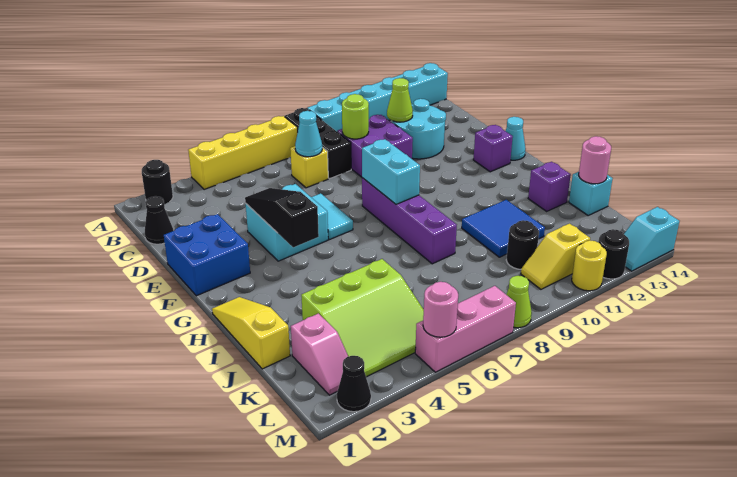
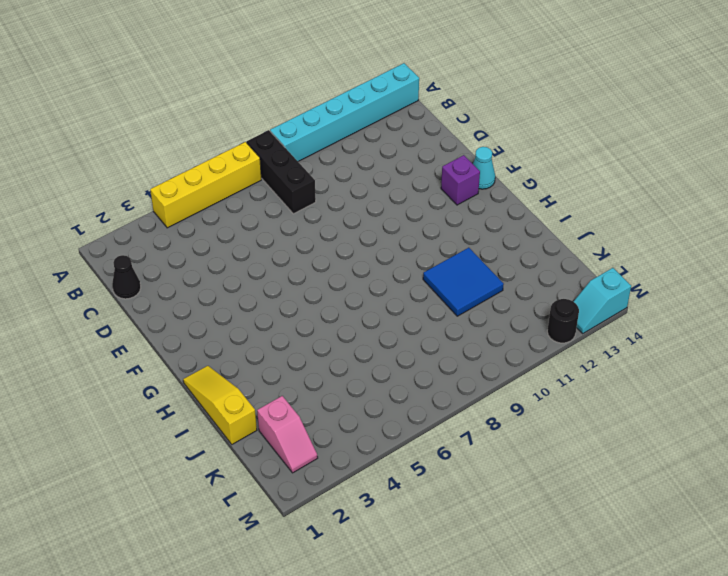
none -> black round brick A2 level 1
none -> yellow brick C7 level 1
none -> purple brick C9:D10 level 1
none -> cyan round brick C11:D12 level 1

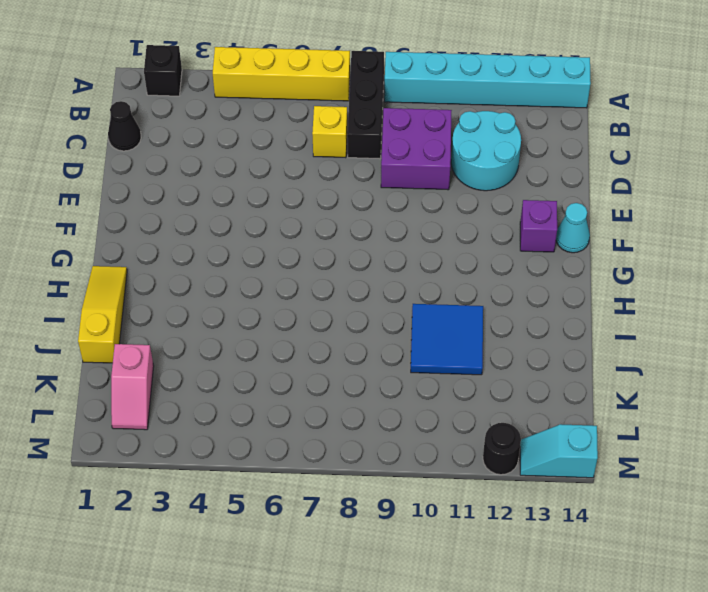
black brick A2 level 1 -> black round brick A2 level 1
none -> blue brick E1:F2 level 1
none -> cyan brick E4:F5 level 1
none -> cyan tile E6:F6 level 1
none -> purple brick F8:I8 level 1

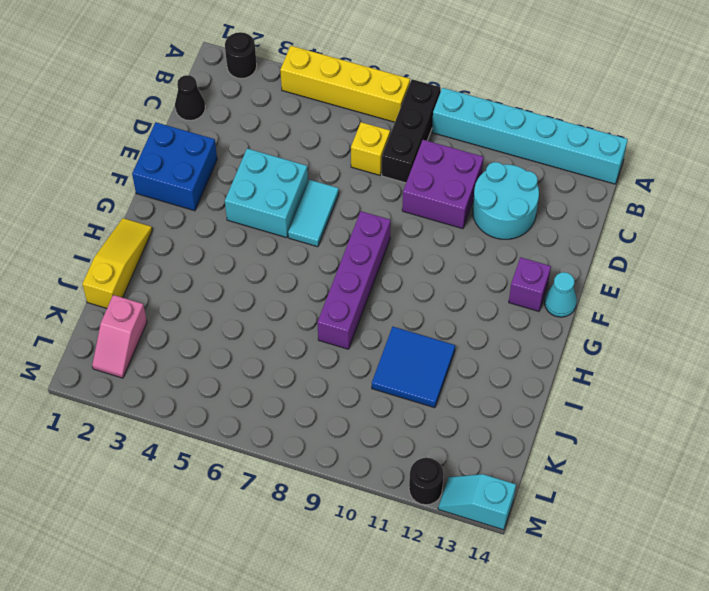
none -> purple brick I13 level 1
none -> lime slope J3:L5 level 1 top J
none -> cyan brick J14 level 1
none -> black round brick K10 level 1

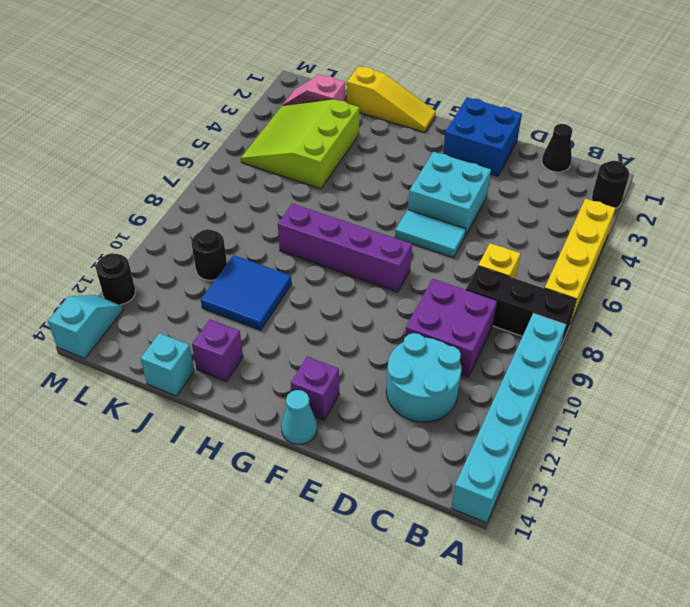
none -> yellow slope L10:L11 level 1 top 11
none -> black cone M2 level 1
none -> pink brick M5:M7 level 1
none -> lime cone M8 level 1

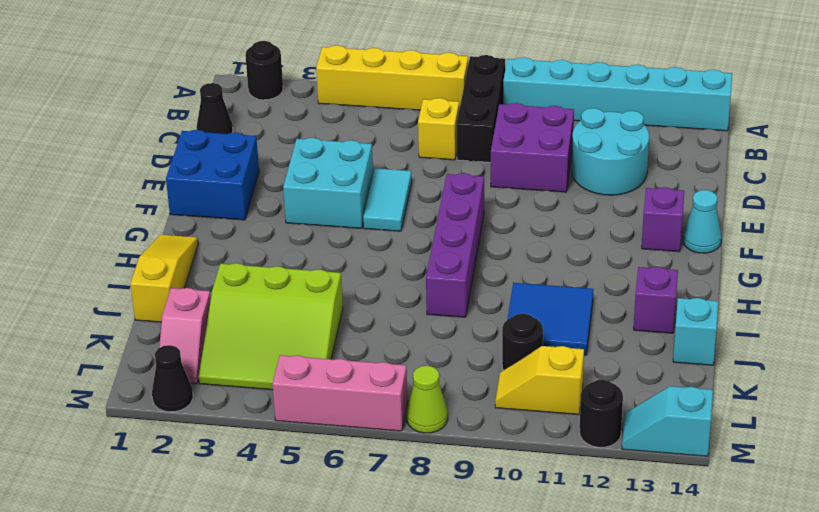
none -> yellow round brick M11 level 1
none -> cyan cone C7 level 2
none -> lime round brick C9 level 2
none -> lime cone C11 level 2

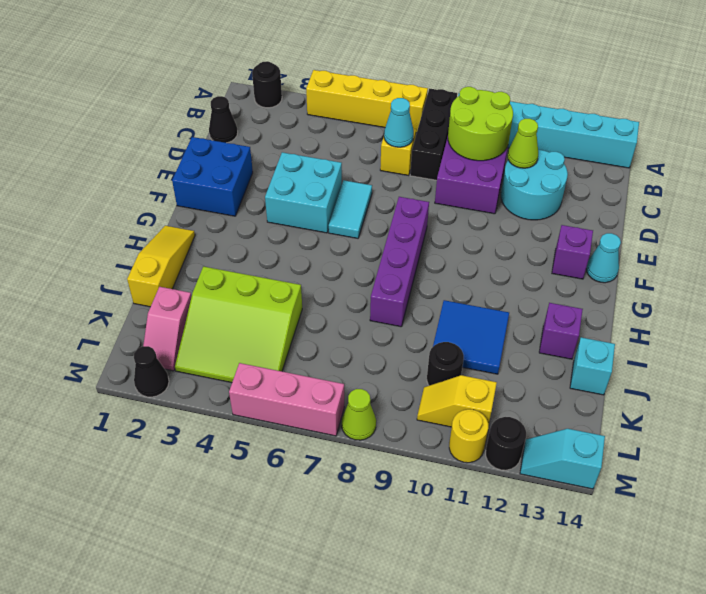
lime round brick B9:C10 level 2 -> lime round brick C9 level 2
none -> black slope E4:G4 level 2 top G
none -> cyan brick F8:G8 level 2
none -> pink round brick J14 level 2
none -> pink round brick M5 level 2

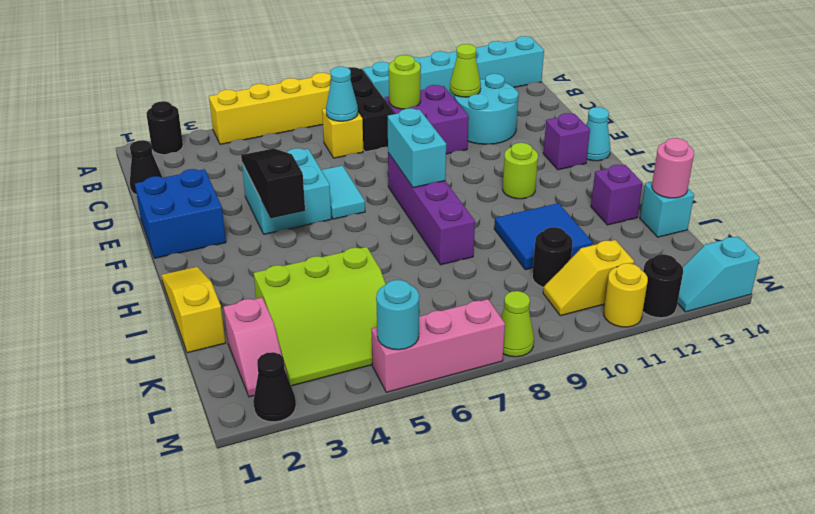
lime round brick G11 level 1 -> none
cyan round brick M5 level 2 -> pink round brick M5 level 2

